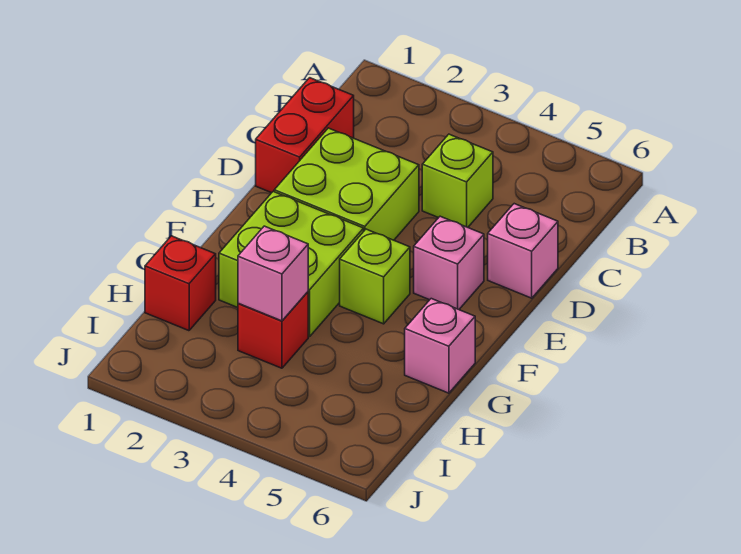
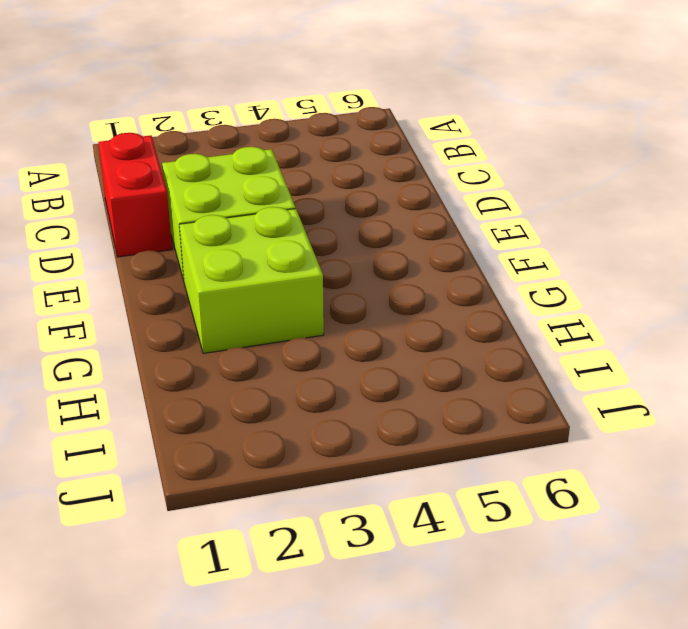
none -> lime brick C4 level 1
none -> pink brick D6 level 1

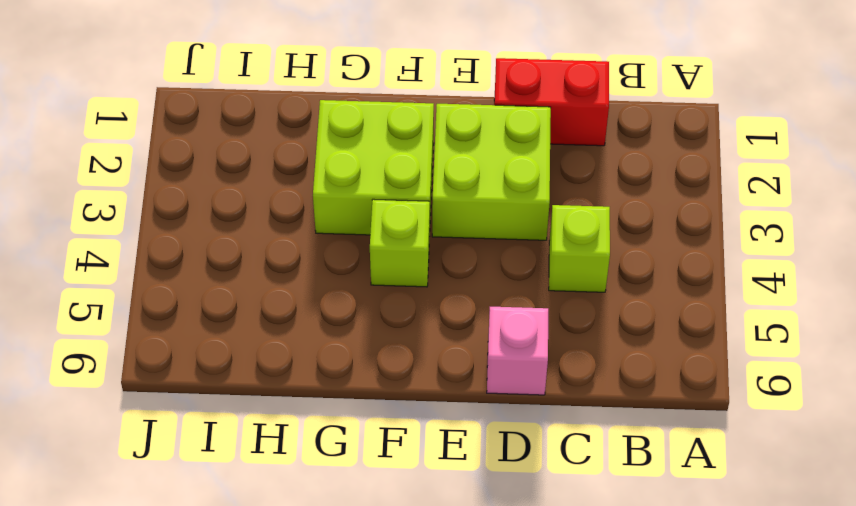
none -> pink brick E5 level 1
none -> pink brick G6 level 1

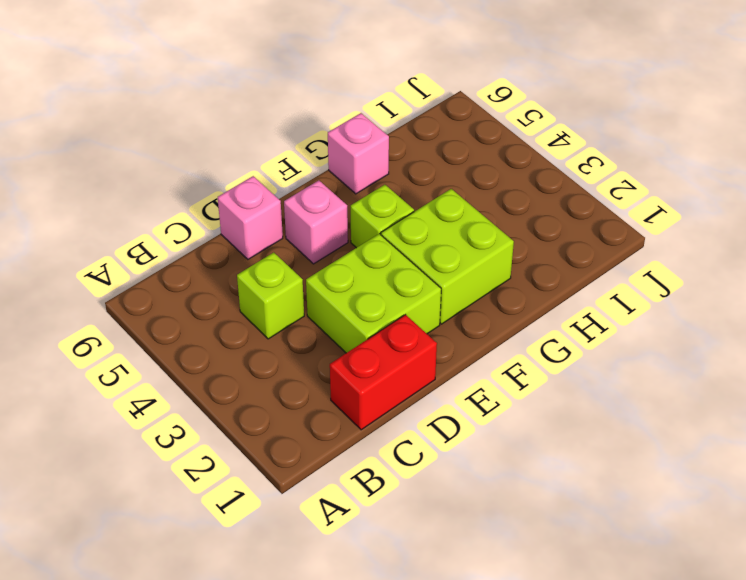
none -> red brick H1 level 1
none -> red brick H3 level 1

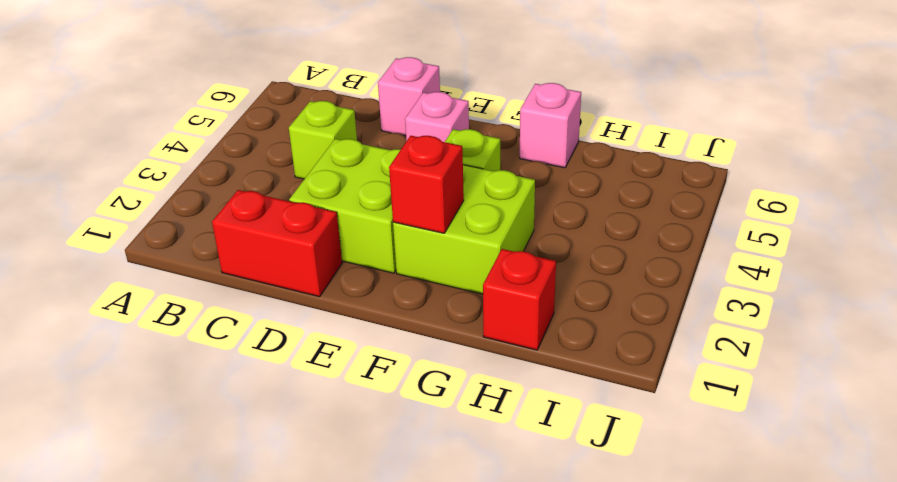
red brick F2 level 2 -> red brick H3 level 1
none -> pink brick H3 level 2

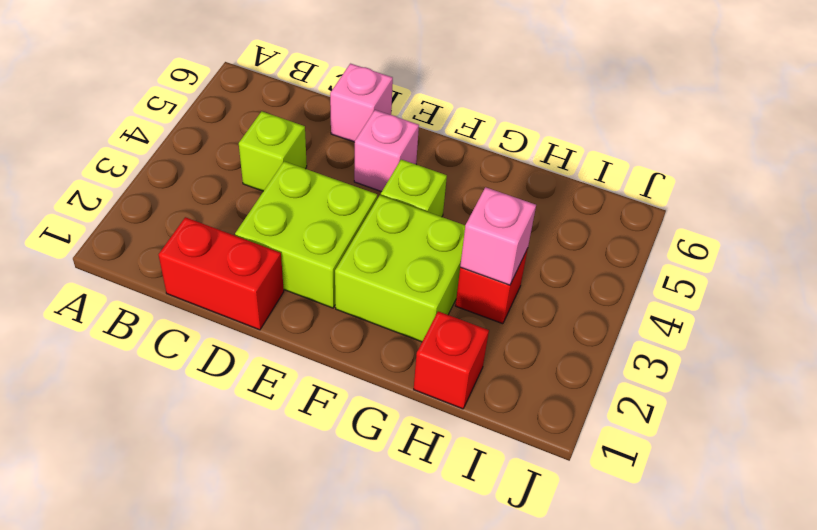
none -> pink brick G6 level 1

